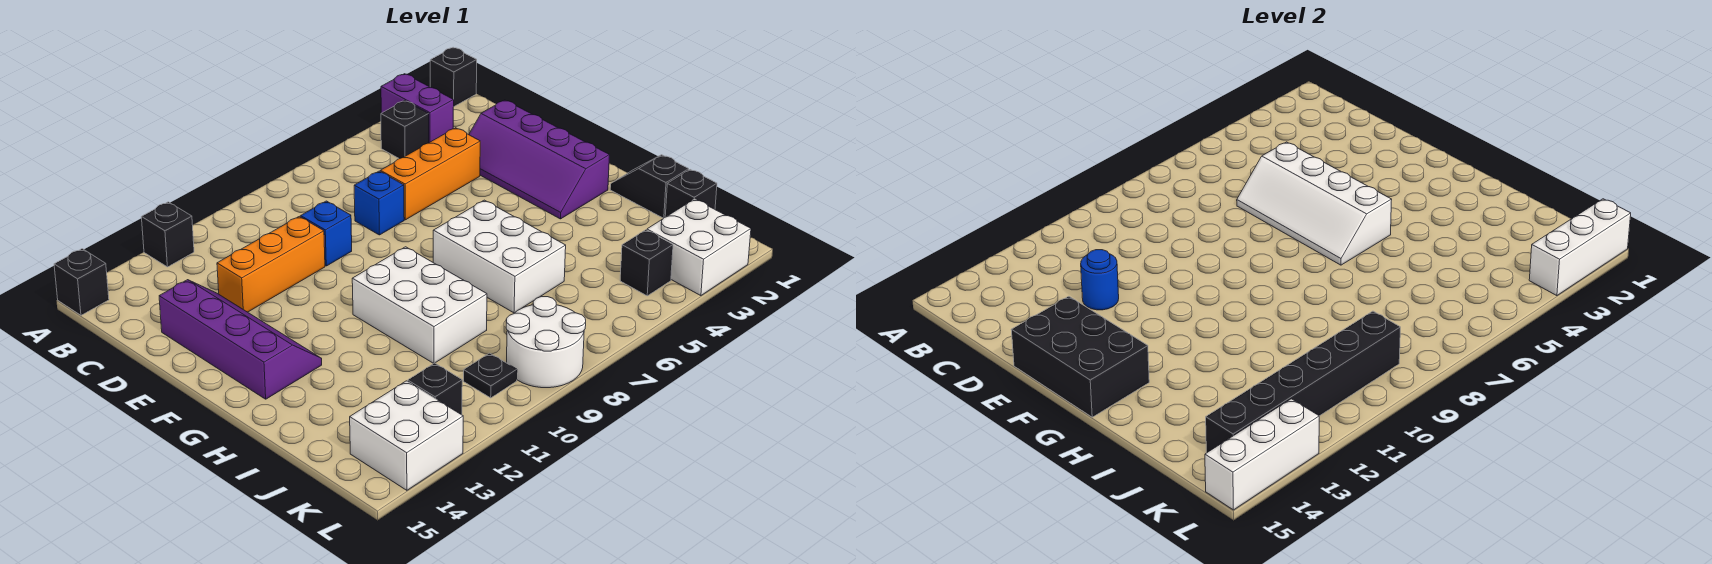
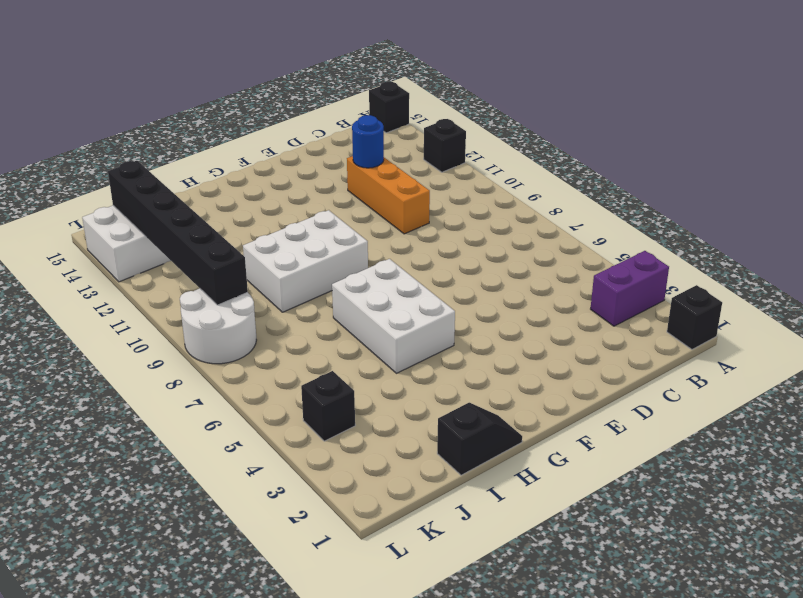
white brick G5:H7 level 1 -> white brick G6:I7 level 1
none -> black brick B4 level 1
none -> purple slope D2:G3 level 1 top 2
none -> orange brick D4:D6 level 1

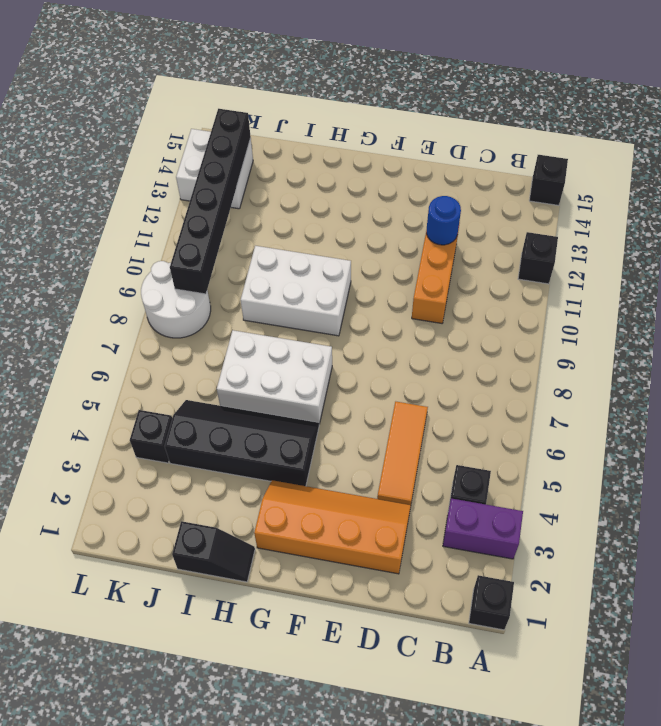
orange slope D2:G3 level 1 top 2 -> purple slope D2:G3 level 1 top 2
orange tile D4:D6 level 1 -> orange brick D4:D6 level 1
black slope G4:J5 level 1 top 4 -> none
none -> blue brick D7 level 1
none -> blue brick D9 level 1
none -> purple slope D13:G14 level 1 top 14

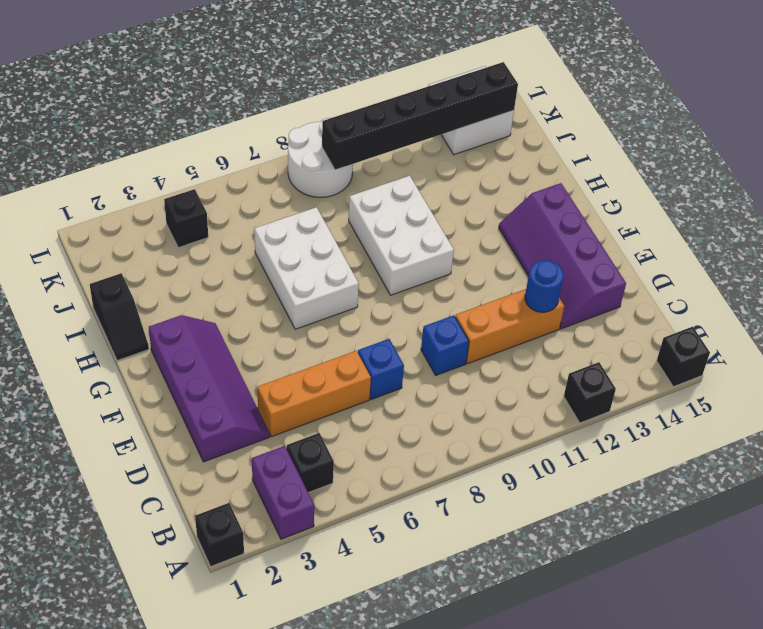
none -> black brick J1 level 1
none -> white brick K2:L3 level 1
none -> black plate K10 level 1

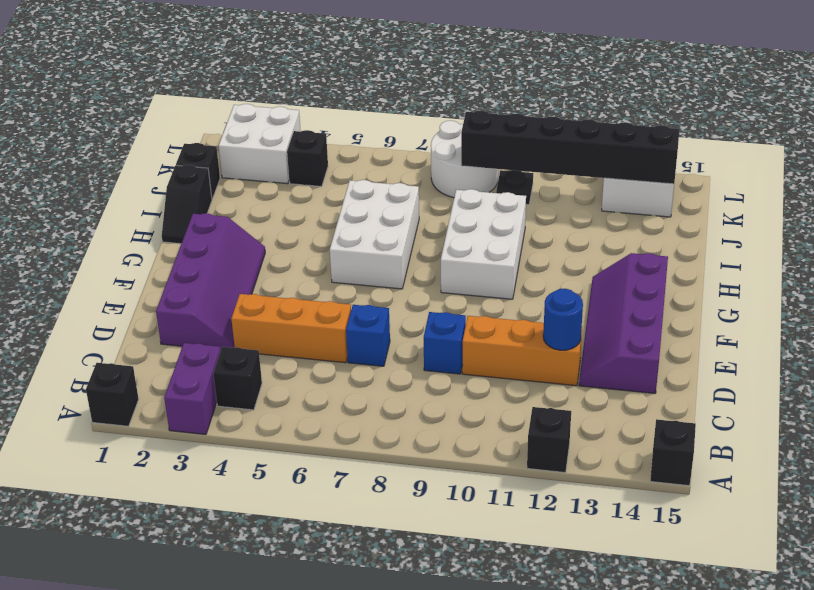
none -> black brick K12 level 1
none -> white slope D5:G6 level 2 top 5
none -> black brick E14:G15 level 2

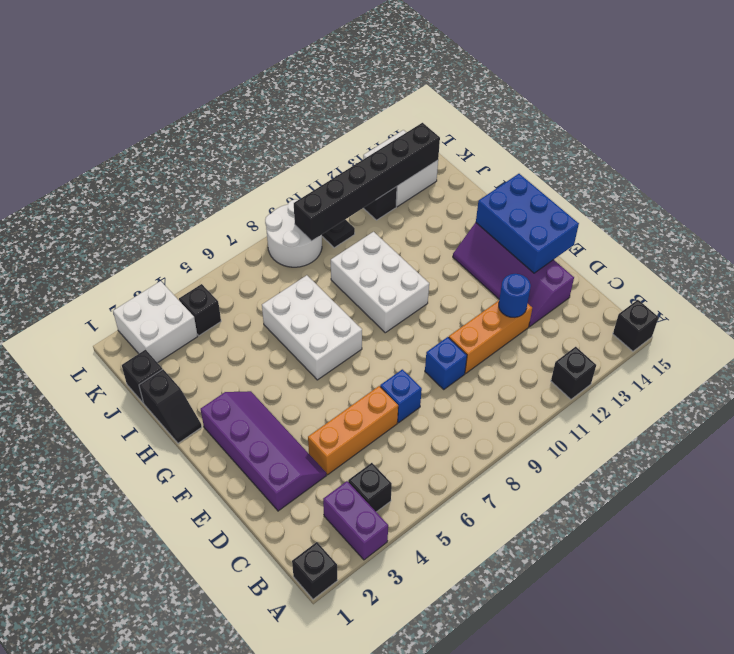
blue brick E14:G15 level 2 -> black brick E14:G15 level 2
none -> white slope D5:G6 level 2 top 5
none -> white brick L1:L3 level 2
none -> white brick L13:L15 level 2

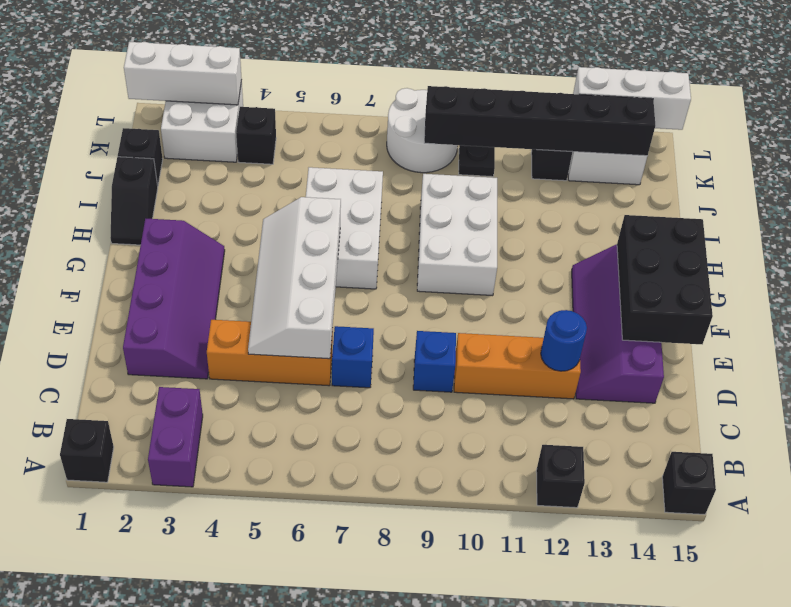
white slope D5:G6 level 2 top 6 -> white slope D5:G6 level 2 top 5
none -> black brick B4 level 1

